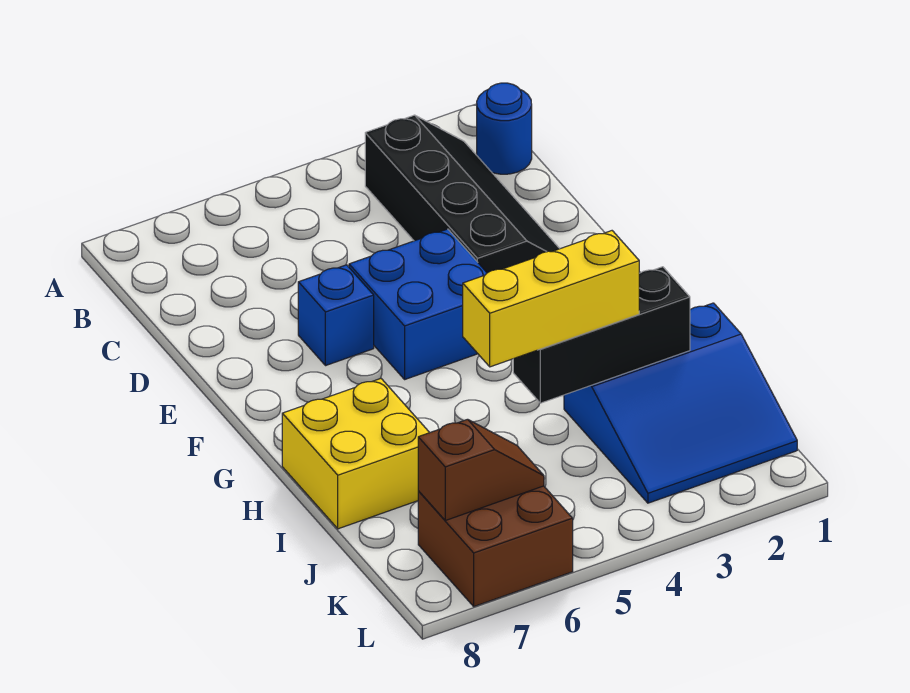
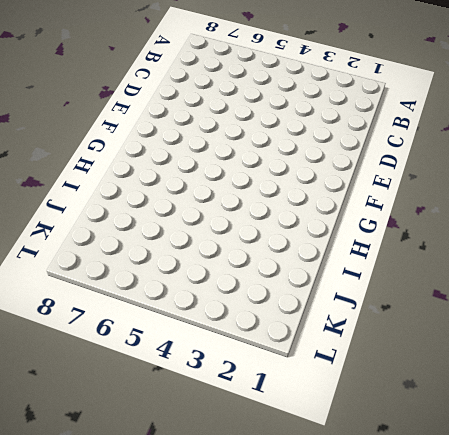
none -> blue round brick B1 level 1
none -> black slope B2:E3 level 1 top 3

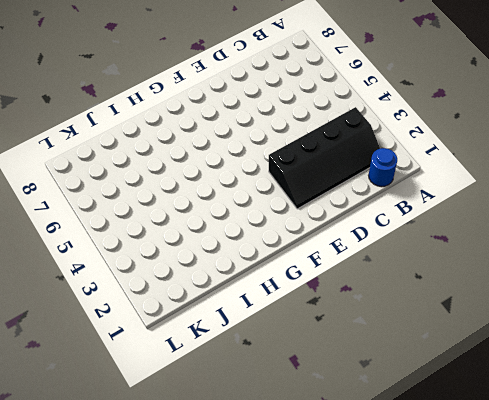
none -> blue brick E4:F5 level 1
none -> blue brick E6 level 1

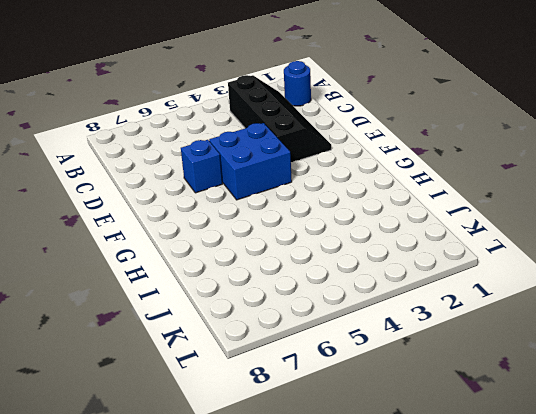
none -> yellow brick H7:I8 level 1
none -> blue slope I1:K3 level 1 top I

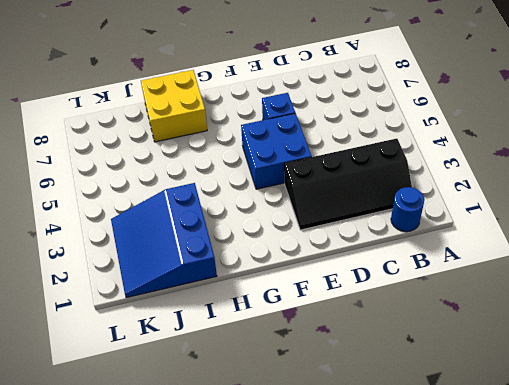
none -> brown brick K6:L7 level 1
none -> black brick I2:I4 level 2

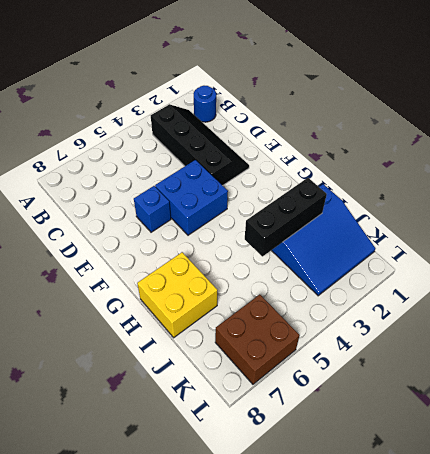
none -> brown slope K6:K7 level 2 top 7
none -> yellow brick I3:I5 level 3

